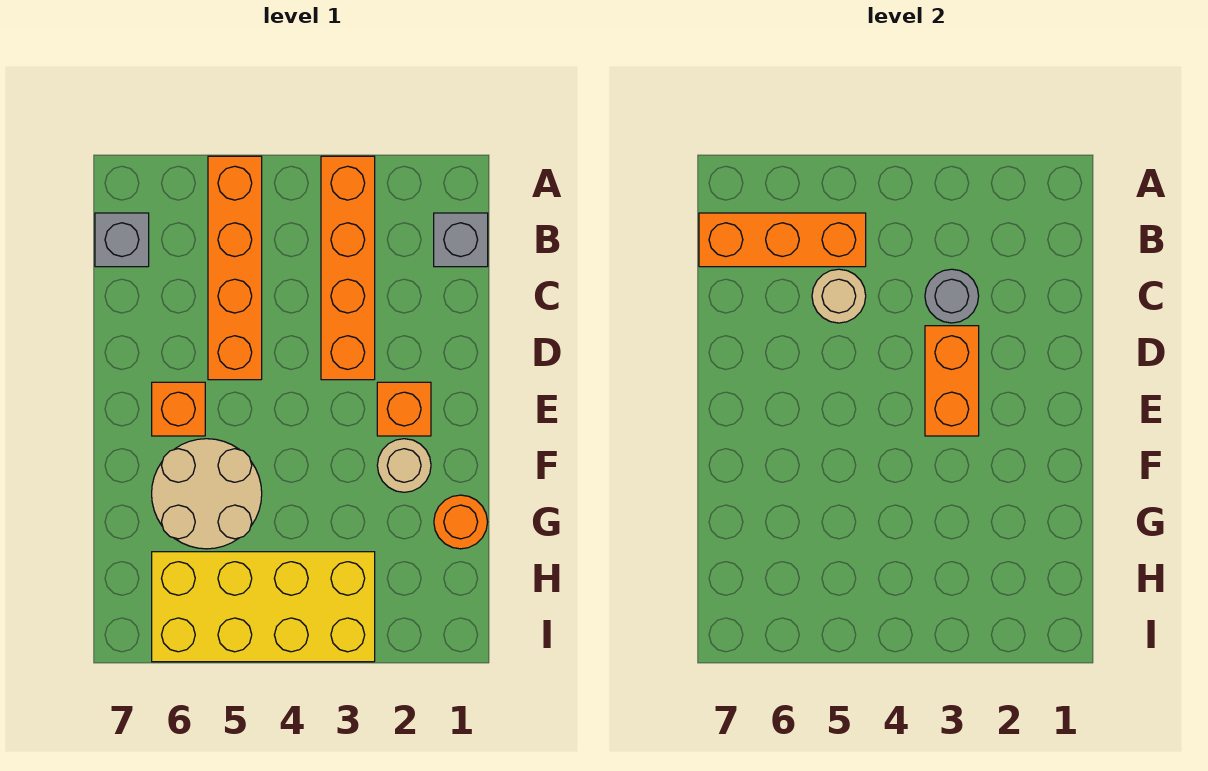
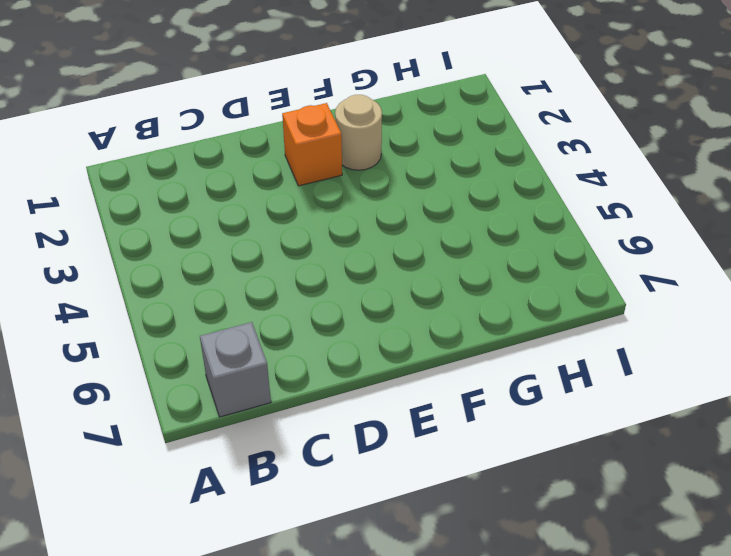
none -> orange brick A3:D3 level 1
none -> orange brick A5:D5 level 1
none -> grey brick B1 level 1

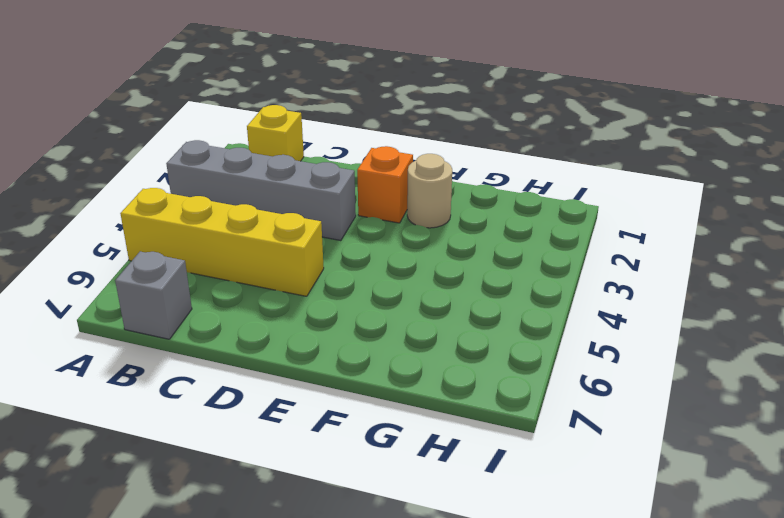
grey brick A3:D3 level 1 -> orange brick A3:D3 level 1
yellow brick A5:D5 level 1 -> orange brick A5:D5 level 1
yellow brick B1 level 1 -> grey brick B1 level 1
none -> orange brick E6 level 1
none -> tan round brick F5:G6 level 1
none -> orange round brick G1 level 1

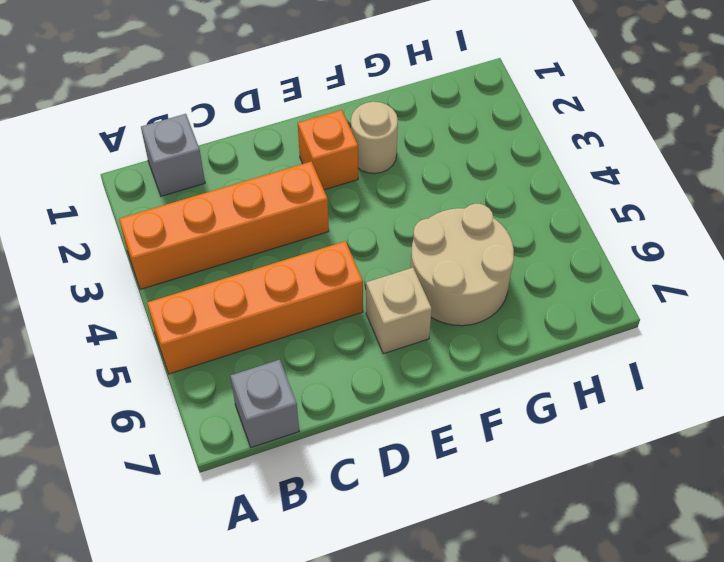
tan brick E6 level 1 -> orange brick E6 level 1
none -> orange round brick G1 level 1
none -> yellow brick H3:I6 level 1
none -> orange brick B5:B7 level 2

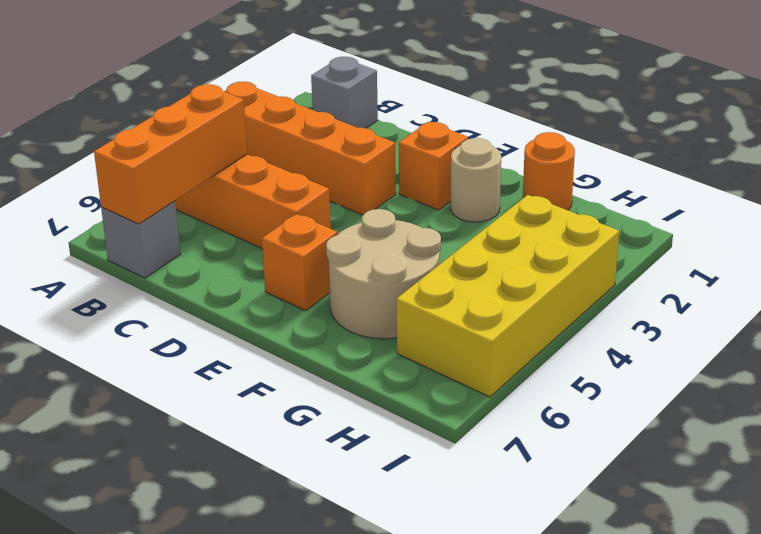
none -> grey round brick C3 level 2
none -> tan round brick C5 level 2
none -> orange brick D3:E3 level 2

